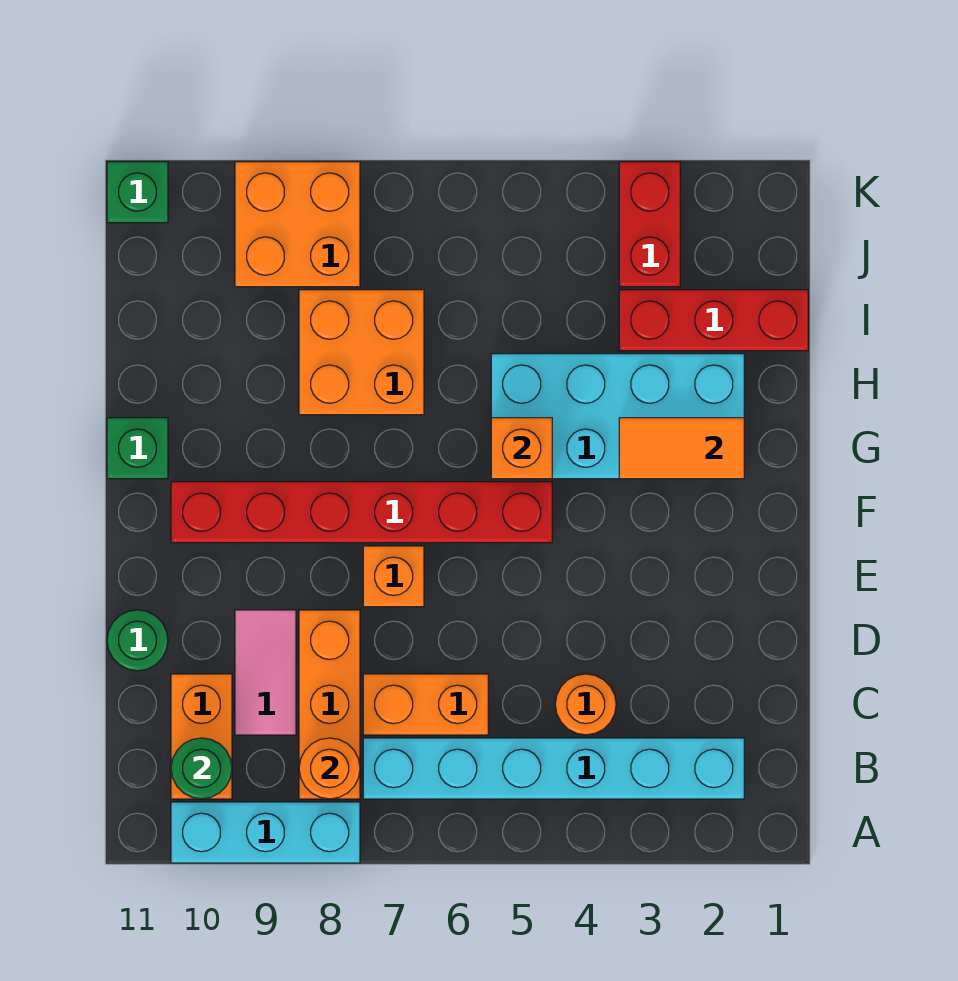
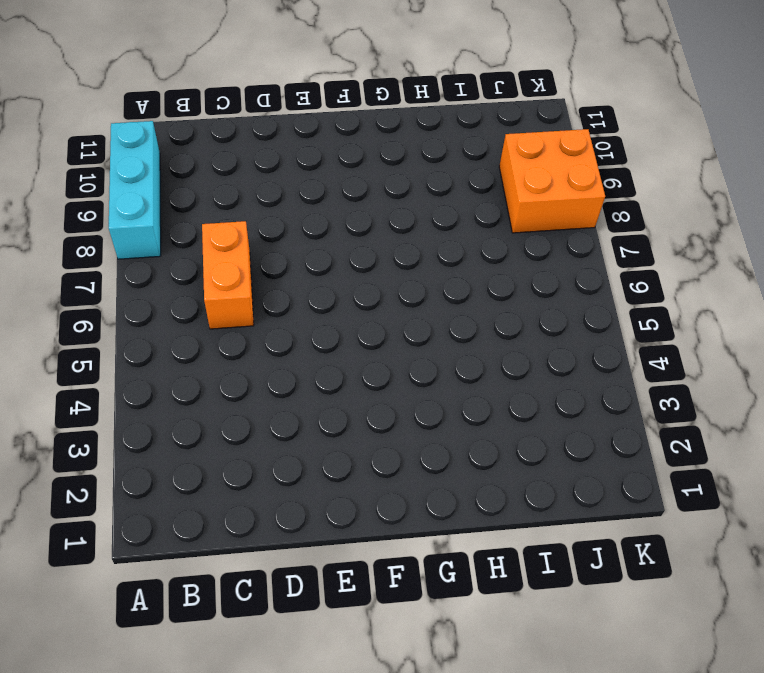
none -> cyan brick B2:B7 level 1
none -> orange brick B8:D8 level 1
none -> orange brick B10:C10 level 1

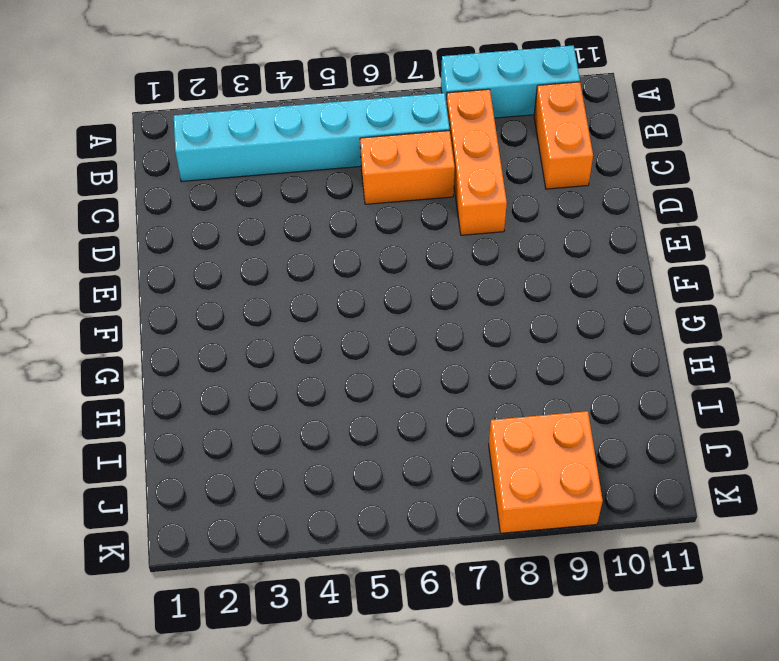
none -> orange round brick C4 level 1
none -> pink tile C9:D9 level 1
none -> green round brick D11 level 1

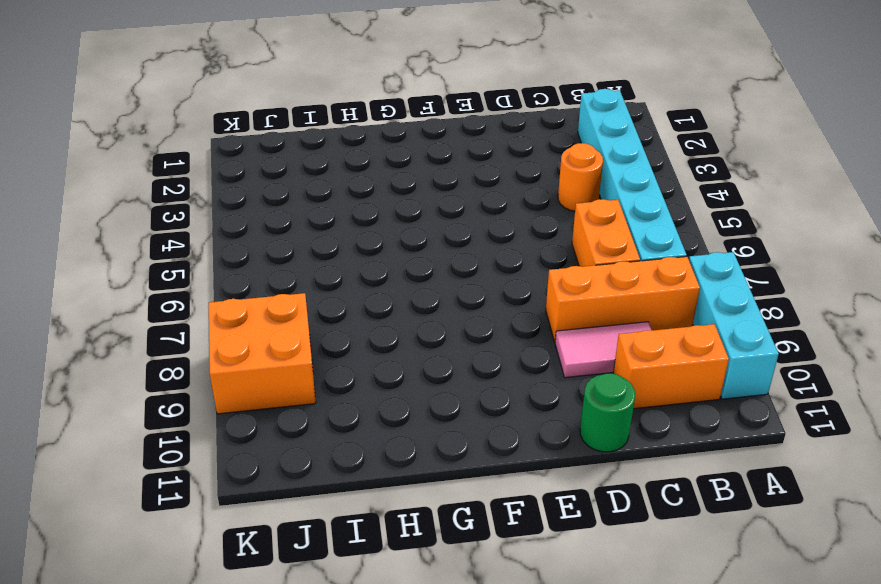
none -> orange brick E7 level 1
none -> red brick F5:F10 level 1
none -> cyan brick G2:H5 level 1

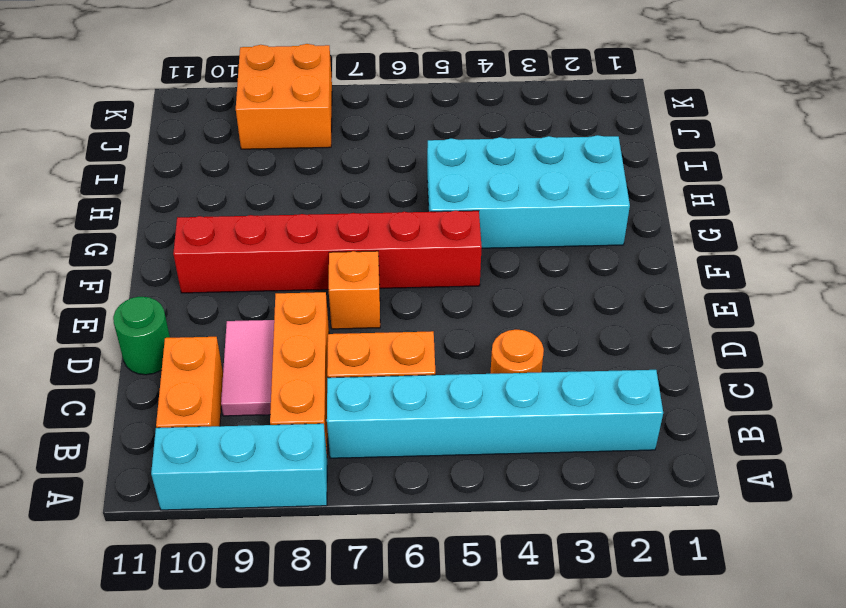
none -> green brick G11 level 1
none -> orange brick H7:I8 level 1
none -> red brick I1:I3 level 1

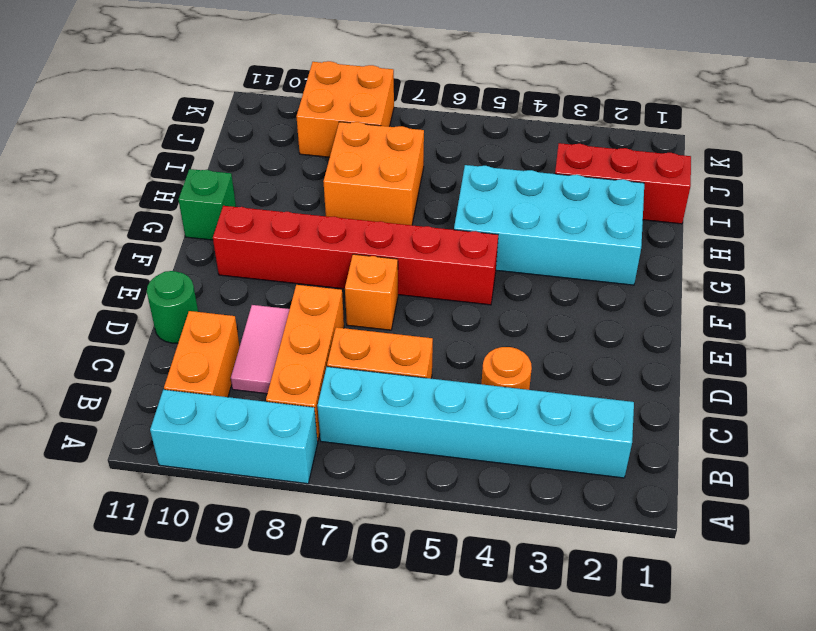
none -> red brick J3:K3 level 1
none -> green brick K11 level 1
none -> orange round brick B8 level 2

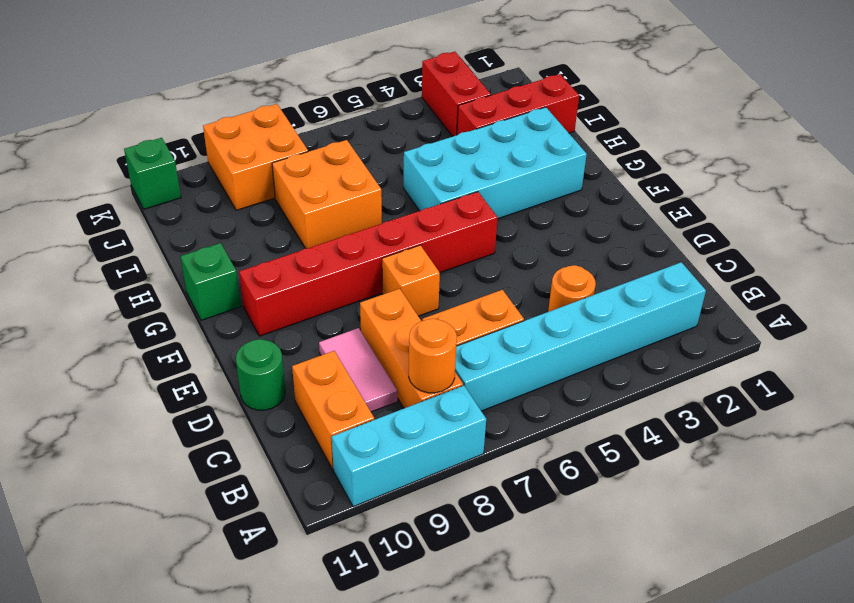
none -> green round brick B10 level 2
none -> orange tile G2:G3 level 2
none -> orange brick G5 level 2

